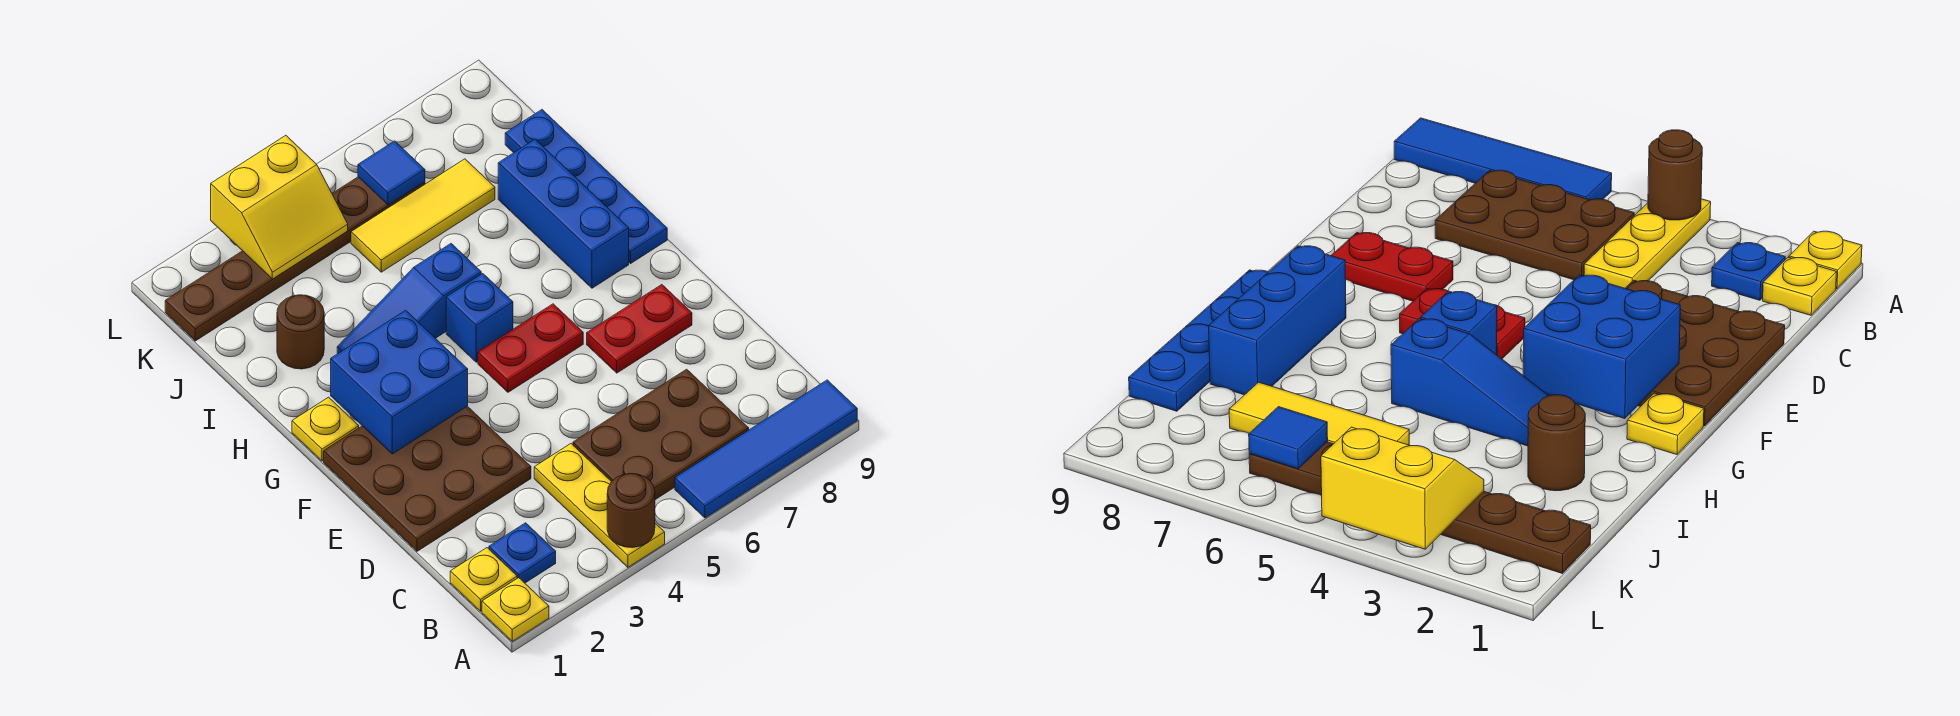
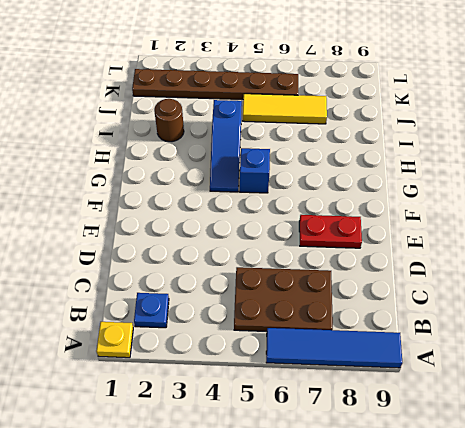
blue slope G4:I4 level 1 top I -> blue slope H3:H5 level 1 top 5
none -> yellow plate A4:C4 level 1
none -> yellow plate B1 level 1
none -> brown plate D1:F3 level 1

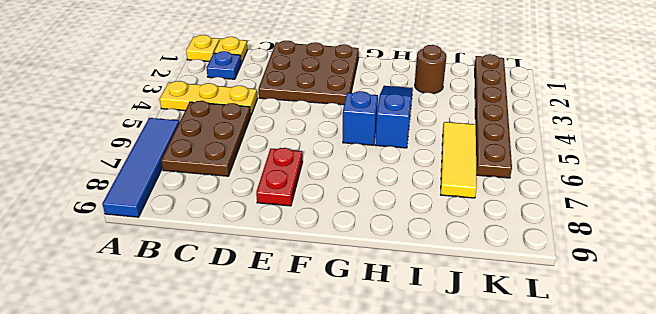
none -> red plate F5:F6 level 1
none -> yellow plate G1 level 1
none -> blue brick G8:I8 level 1

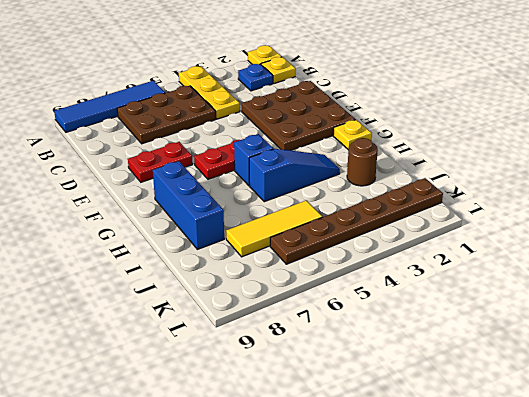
none -> blue plate G9:J9 level 1
none -> brown round brick A4 level 2
none -> blue brick F2:G3 level 2

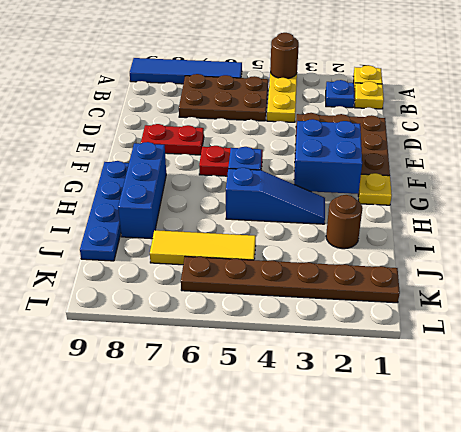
none -> yellow slope K3:L4 level 2 top L
none -> blue tile K6 level 2

